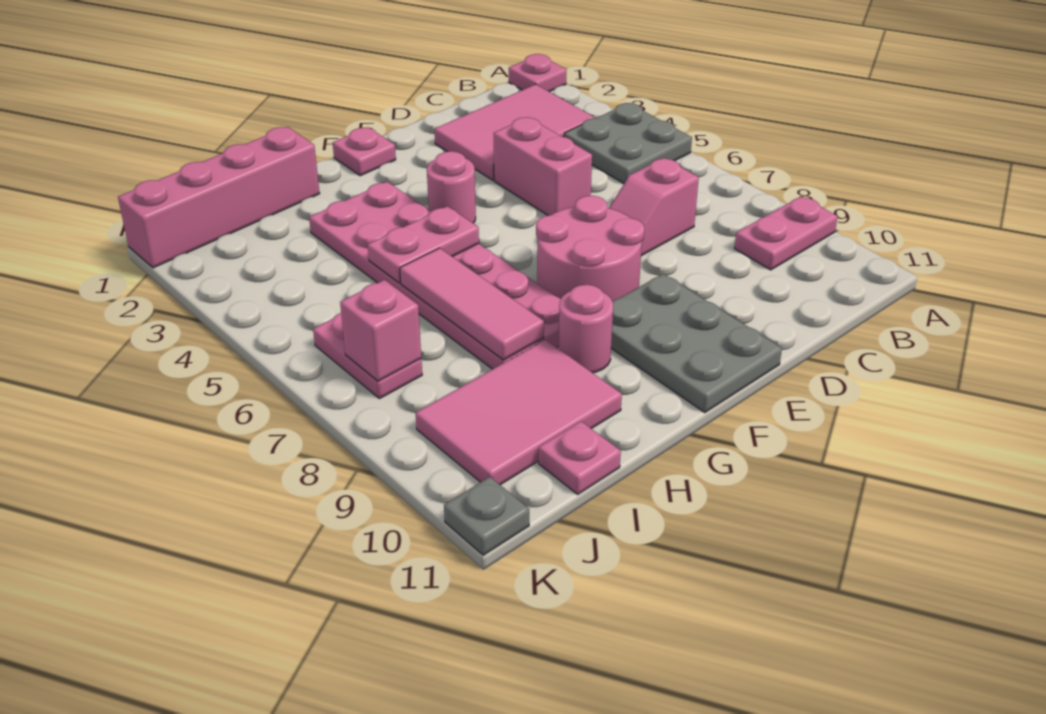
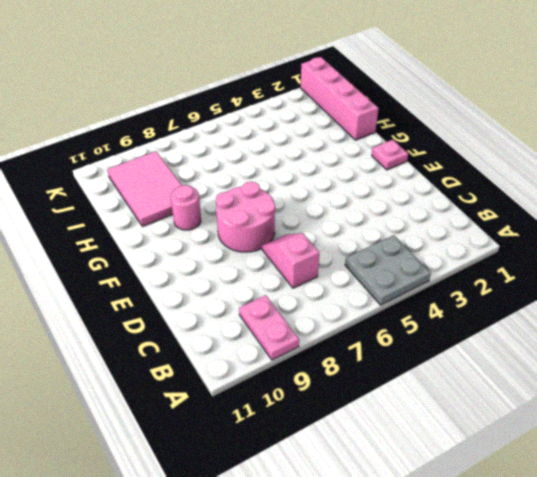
none -> pink plate A1 level 1
none -> pink tile B2:D3 level 1
none -> pink brick D4:D5 level 1

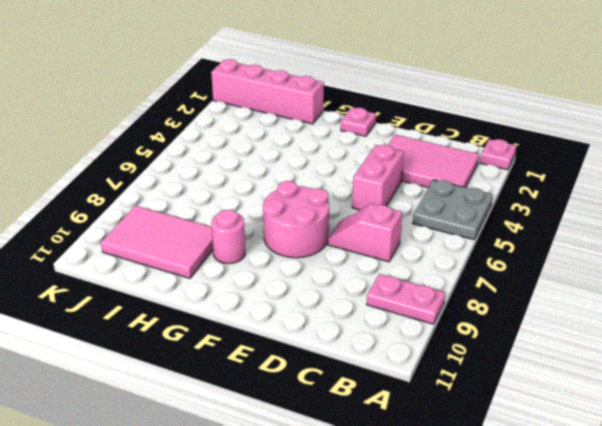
none -> grey plate E9:F11 level 1
none -> pink round brick F4 level 1
none -> pink plate G3:H8 level 1

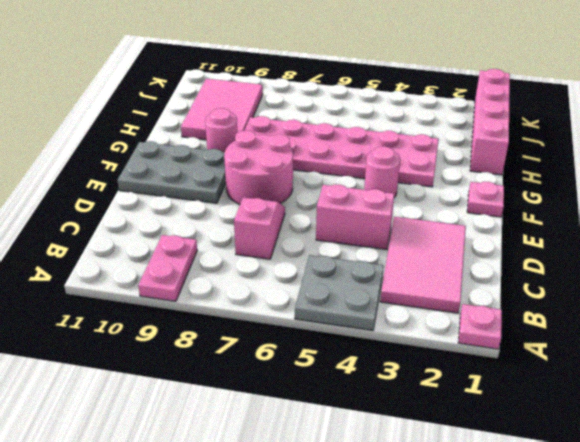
none -> pink plate I11 level 1
none -> pink plate J6:J7 level 1
none -> grey plate K11 level 1

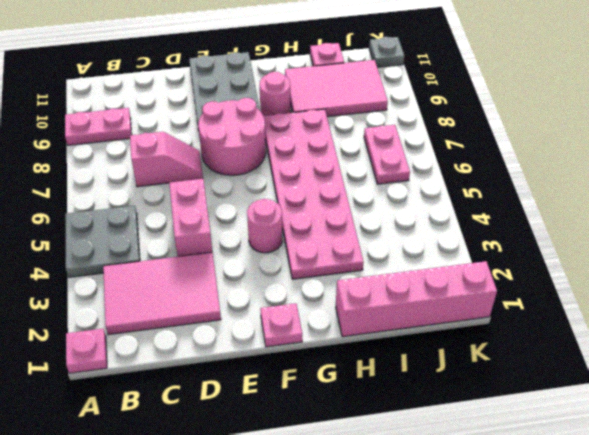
none -> pink plate G5:H5 level 2
none -> pink tile H6:H8 level 2
none -> pink brick J7 level 2

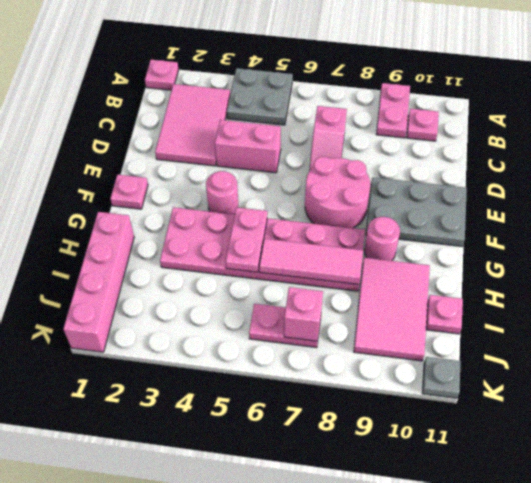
pink plate B10 level 1 -> none

